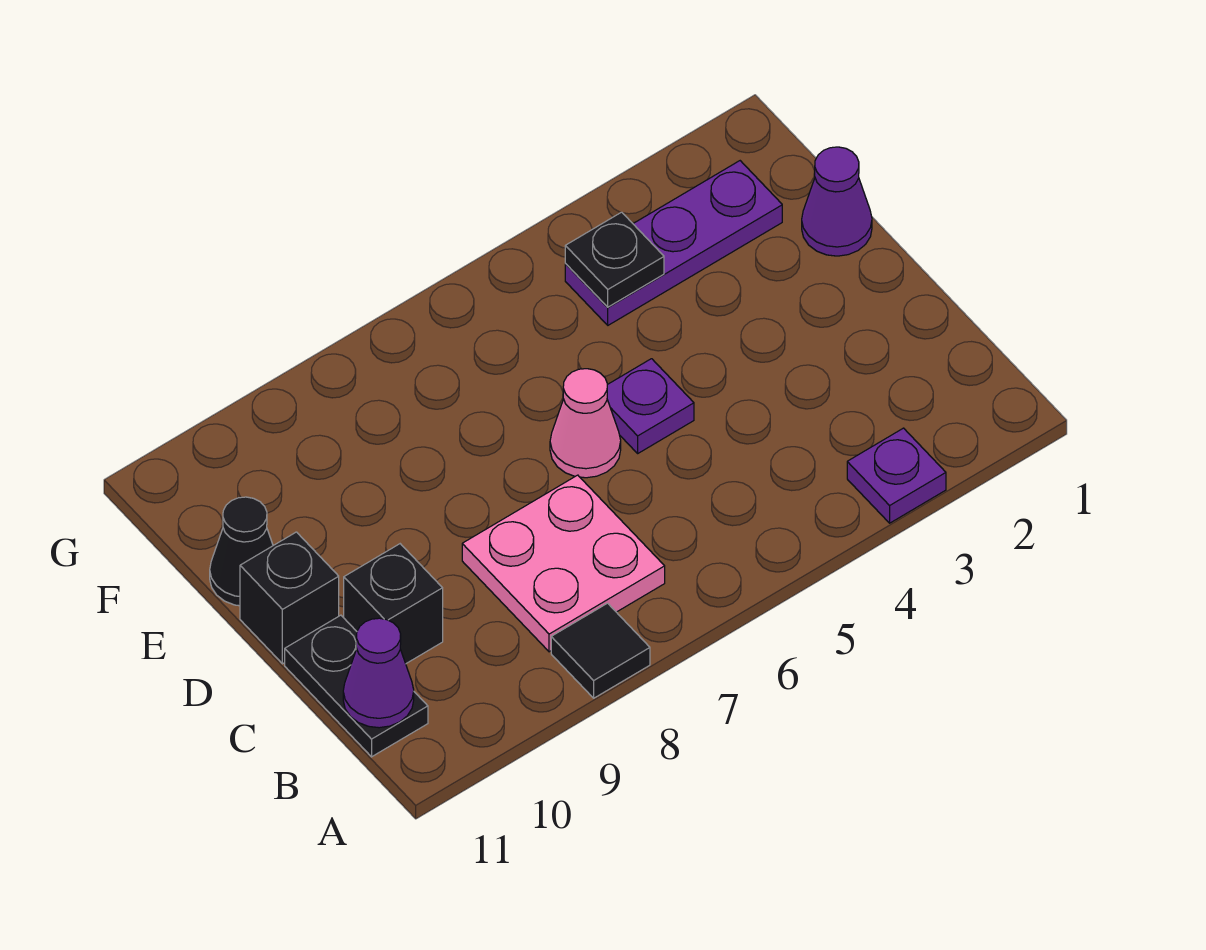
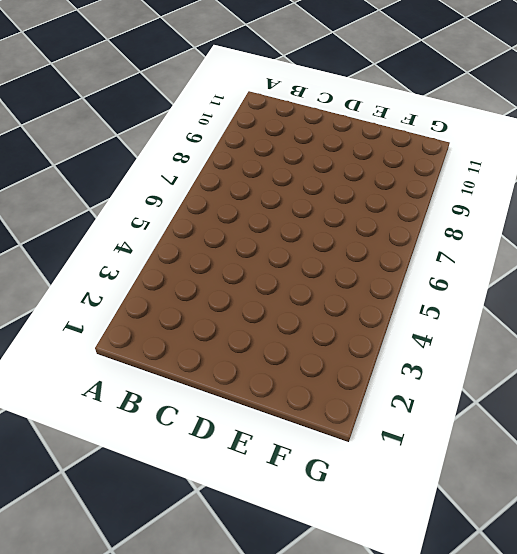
none -> purple plate A3 level 1
none -> black tile A8 level 1
none -> pink plate B7:C8 level 1

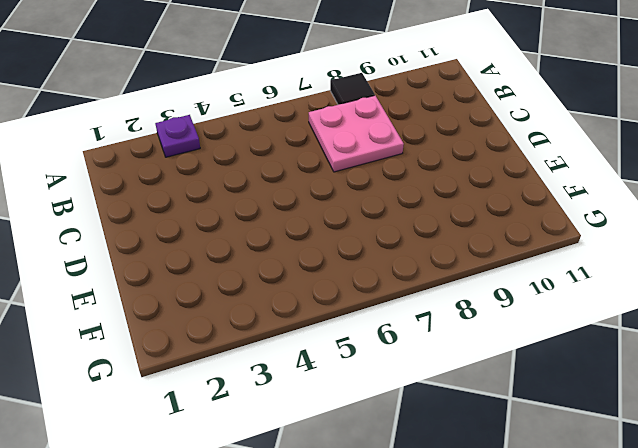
none -> black plate B11:C11 level 1
none -> black brick C10 level 1
none -> purple plate D5 level 1

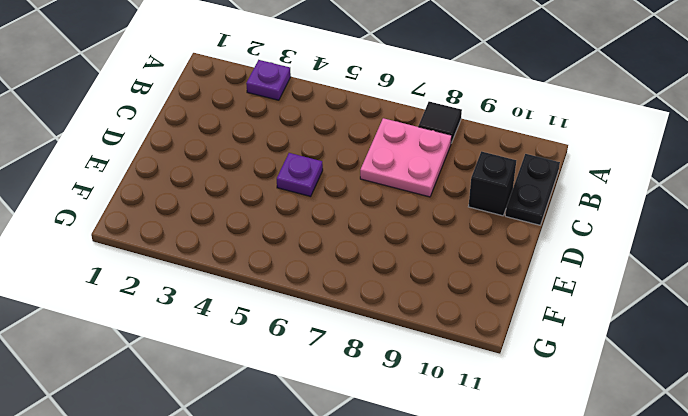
none -> pink cone D6 level 1
none -> black brick D11 level 1
none -> purple cone E1 level 1

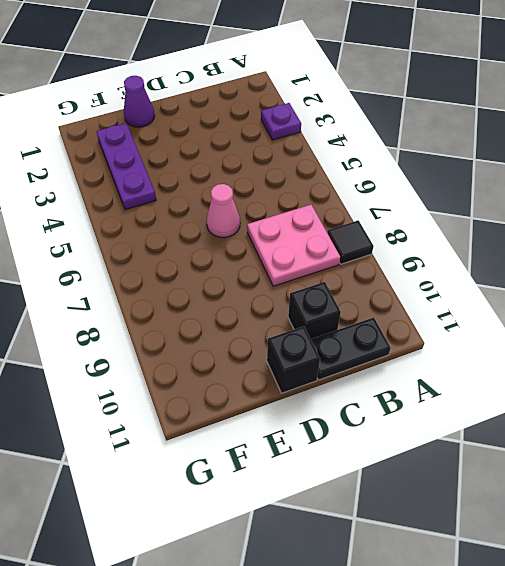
none -> purple plate D5 level 1
none -> black cone E11 level 1
none -> purple cone B11 level 2

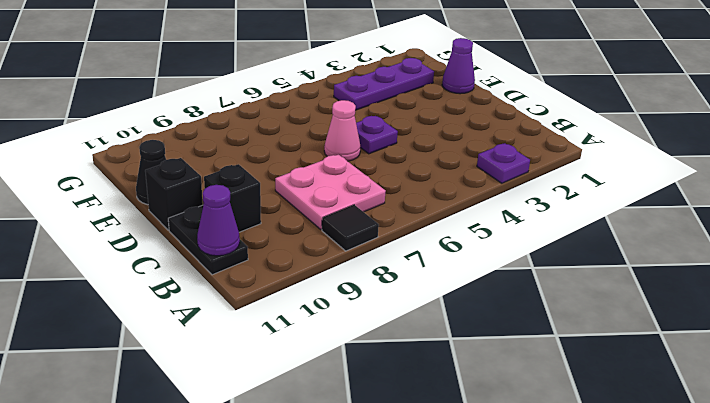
none -> black plate F4 level 2

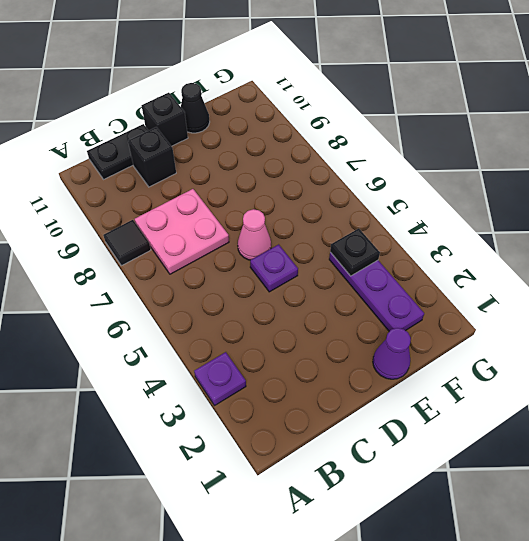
none -> purple cone B11 level 2

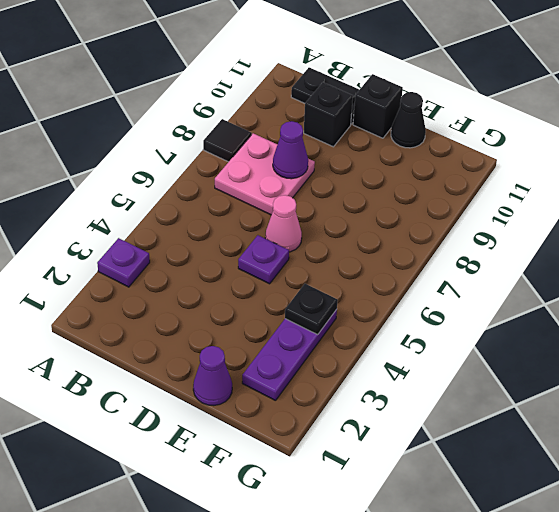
purple cone C8 level 2 -> purple cone B11 level 2

